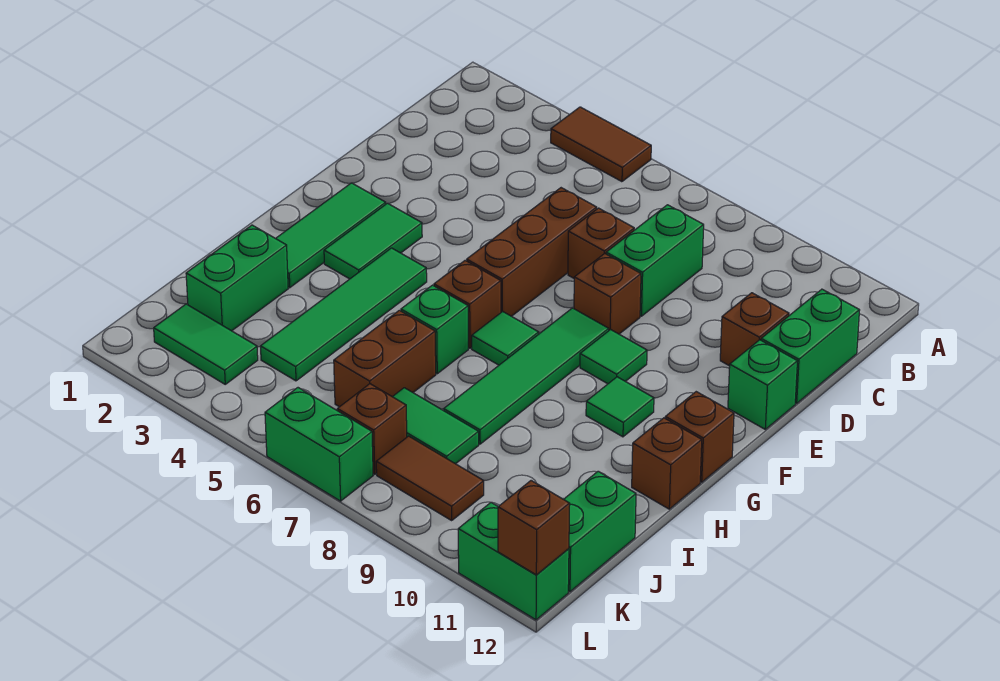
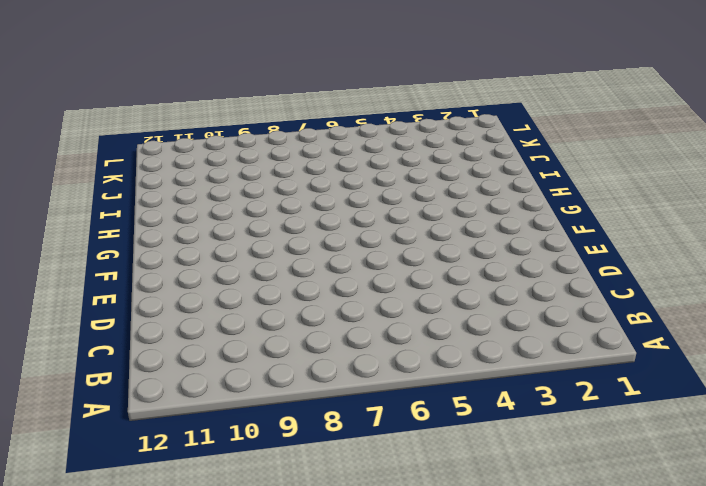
none -> brown tile A4:A5 level 1
none -> green brick C8:D8 level 1
none -> green brick C12:D12 level 1

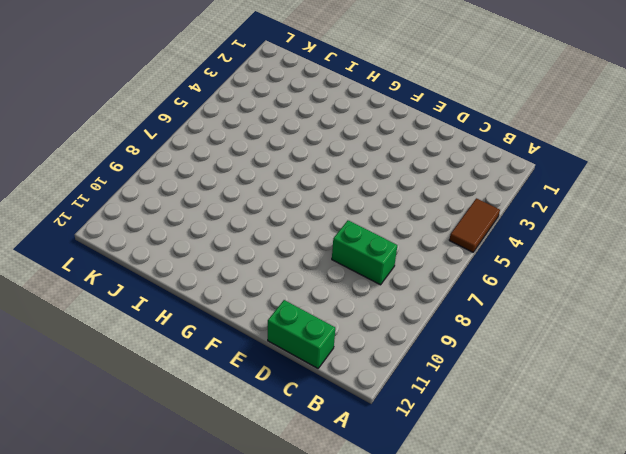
none -> brown brick D6:F6 level 1
none -> brown brick D7 level 1
none -> brown brick D11 level 1

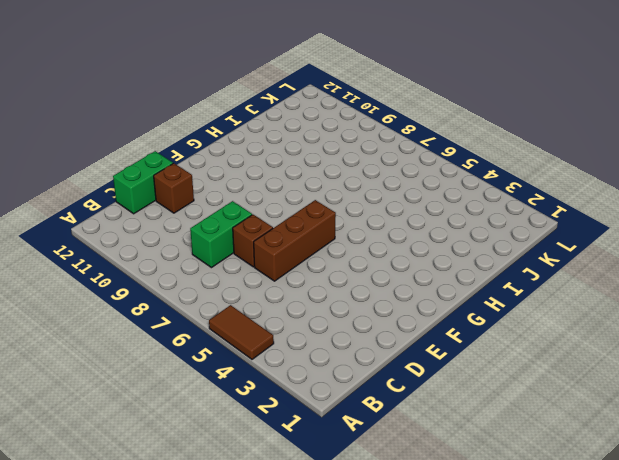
none -> brown brick E8 level 1
none -> green brick E12 level 1
none -> green tile F2:H2 level 1

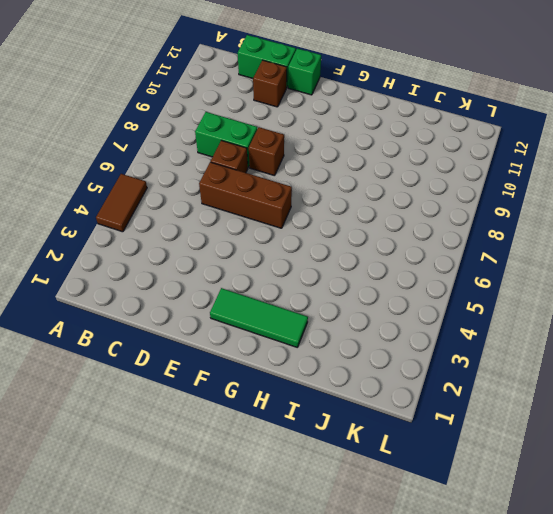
none -> green tile F3:G3 level 1
none -> green tile F8:I8 level 1
none -> green tile F9 level 1

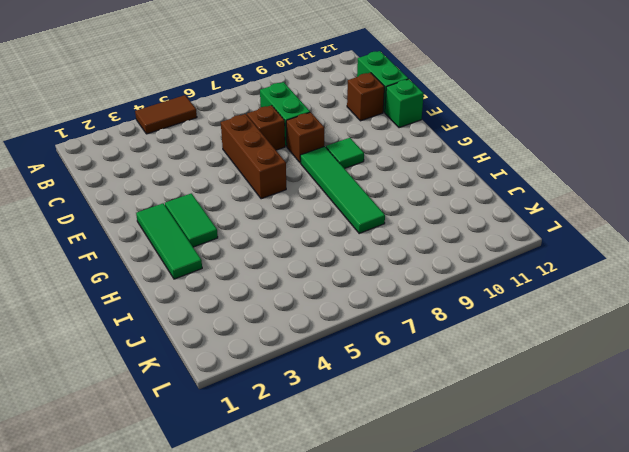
none -> green tile G4:J4 level 1
none -> brown brick G6 level 1
none -> green tile G7 level 1

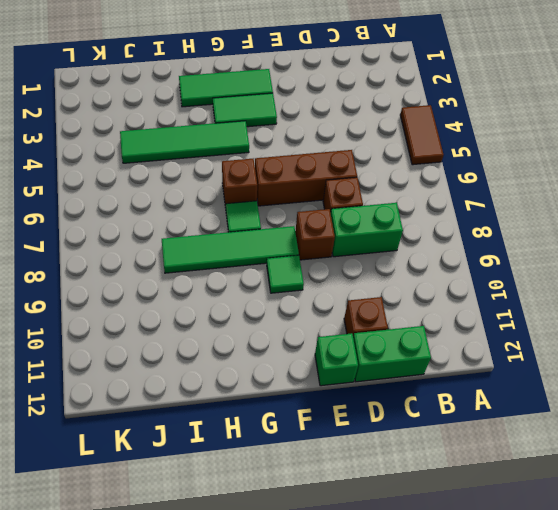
none -> green tile G10 level 1
none -> brown brick G12 level 1
none -> green brick H6 level 1

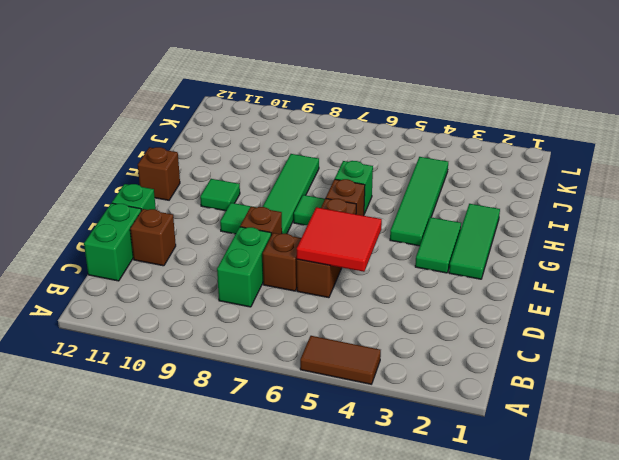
red tile D5:E6 level 2 -> none
none -> brown brick H12 level 1
none -> green brick I2:J2 level 1
none -> brown brick I6:J6 level 1

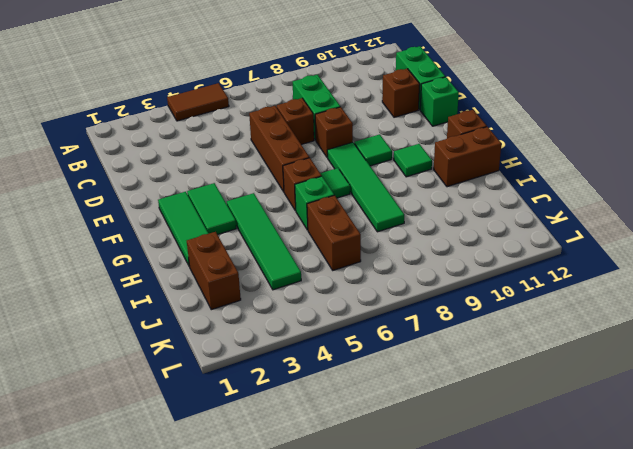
brown brick H11:H12 level 1 -> brown brick H12 level 1
brown brick I2:J2 level 1 -> green brick I2:J2 level 1
none -> green tile J7:J8 level 1
none -> green brick J12:K12 level 1
none -> green tile K2:K3 level 1

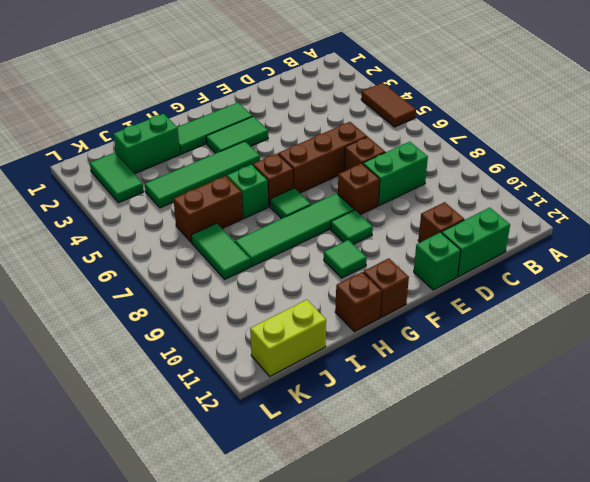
lime brick J12:K12 level 1 -> green brick J12:K12 level 1
none -> brown brick K7 level 1
none -> brown tile K8:K9 level 1
none -> green brick L6:L7 level 1

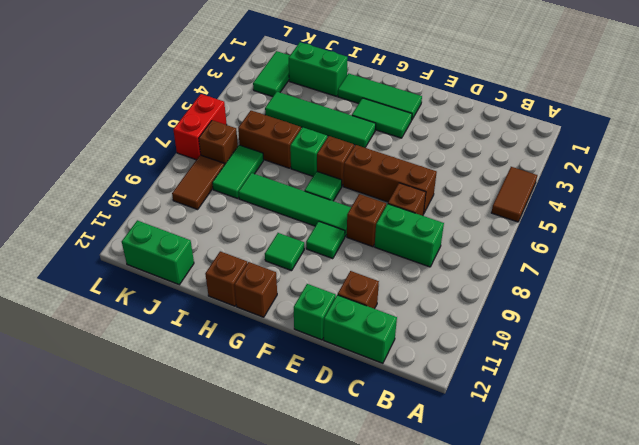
red brick L6:L7 level 1 -> green brick L6:L7 level 1
none -> green brick L11:L12 level 1
none -> brown brick L12 level 2

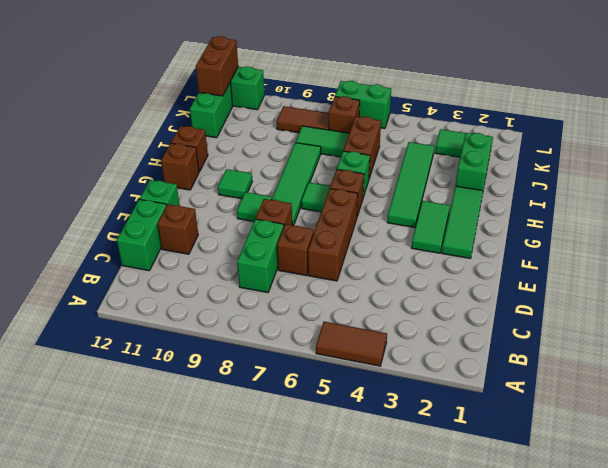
brown brick K12:L12 level 2 -> brown brick L12 level 2

